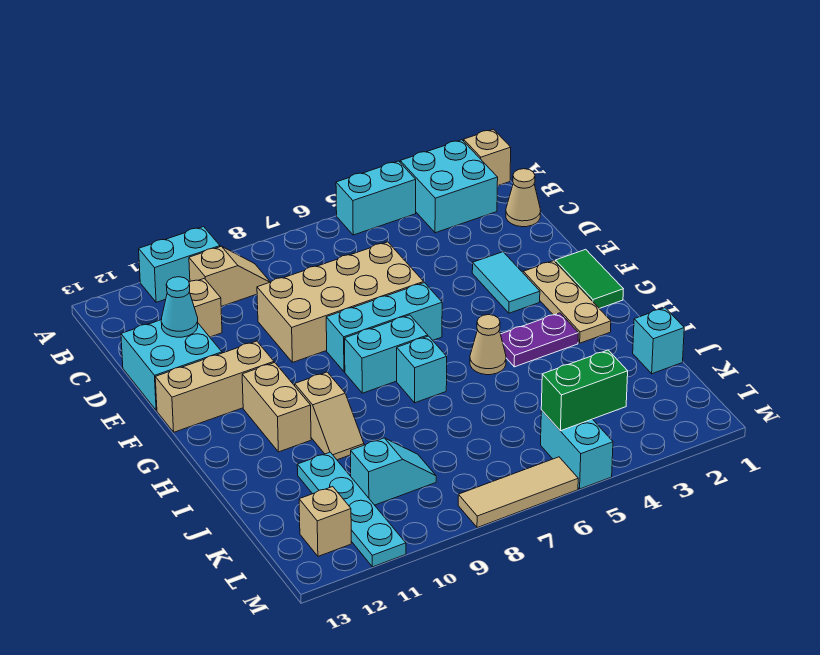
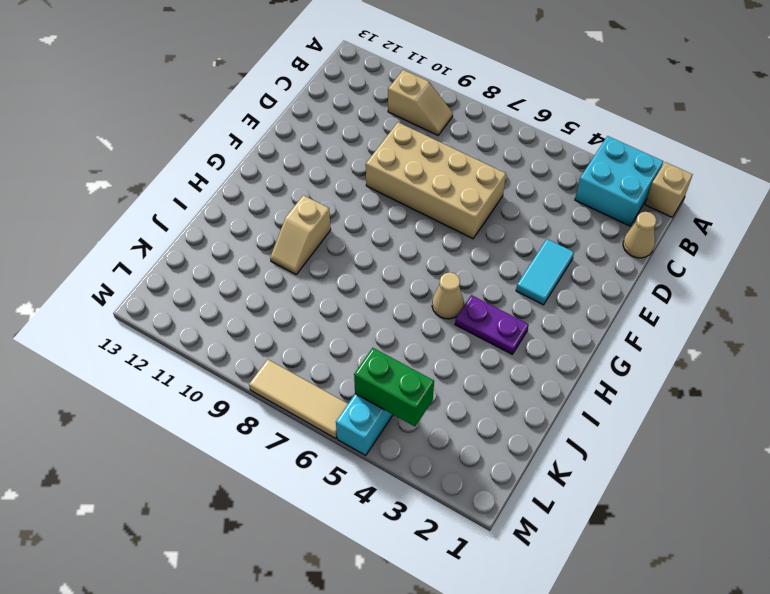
none -> cyan brick A4:A5 level 1
none -> cyan brick A10:A11 level 1
none -> tan brick C11 level 1

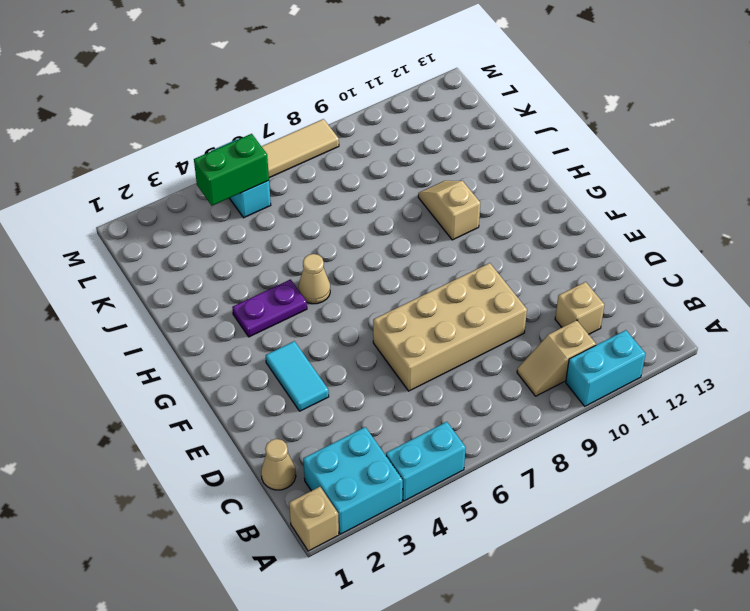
none -> cyan brick D12:E13 level 1
none -> green tile F1:G1 level 1
none -> tan plate F2:H2 level 1

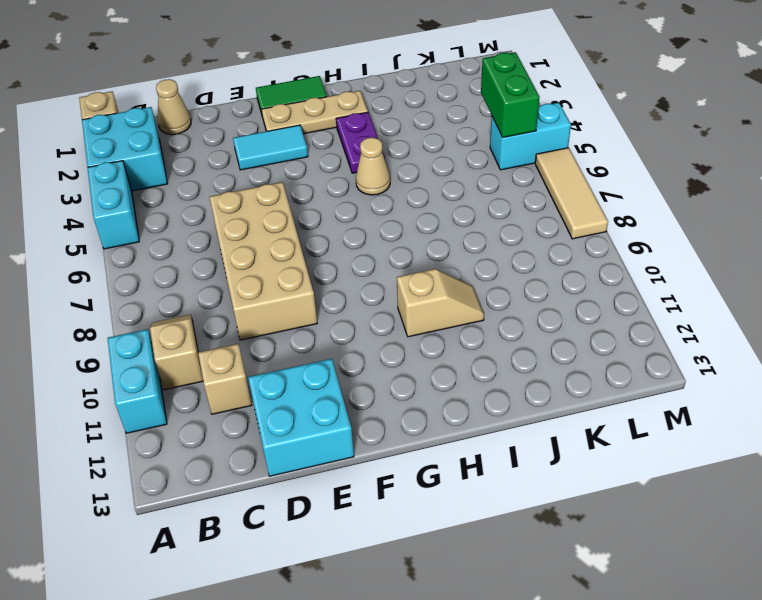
none -> cyan brick F6:F8 level 1
none -> tan brick F11:F13 level 1
none -> cyan brick G7:G8 level 1

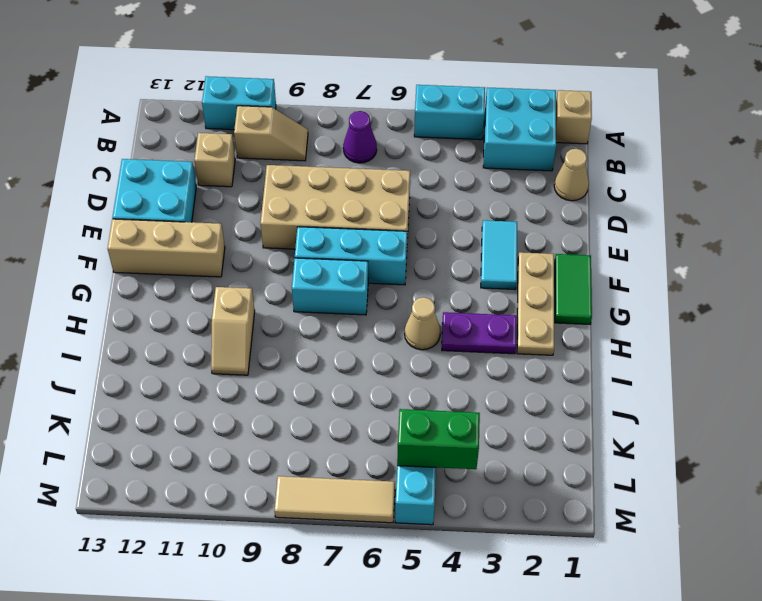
purple cone B7 level 1 -> none
none -> tan brick G11:H11 level 1
none -> cyan brick H7 level 1
none -> cyan brick J1 level 1

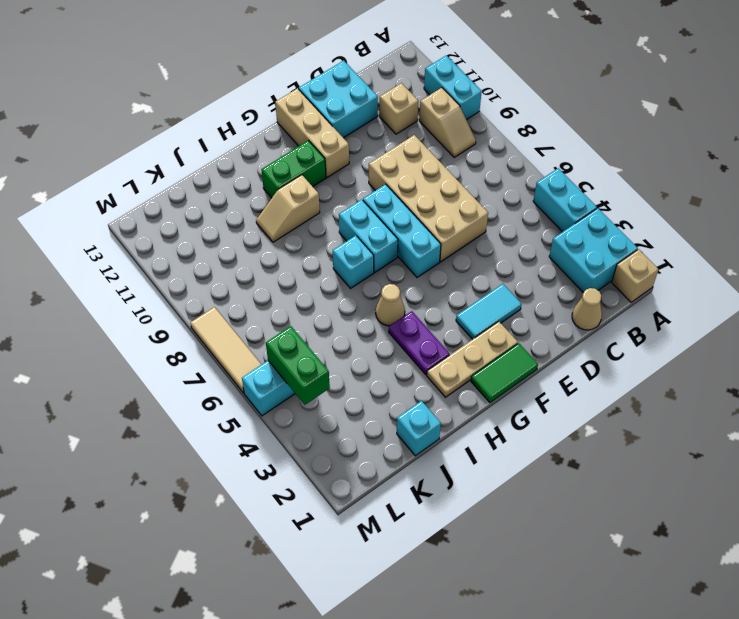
green brick G11:H11 level 1 -> tan brick G11:H11 level 1
none -> cyan plate J11:M11 level 1
none -> cyan slope K9:K10 level 1 top 10
none -> tan brick L12 level 1

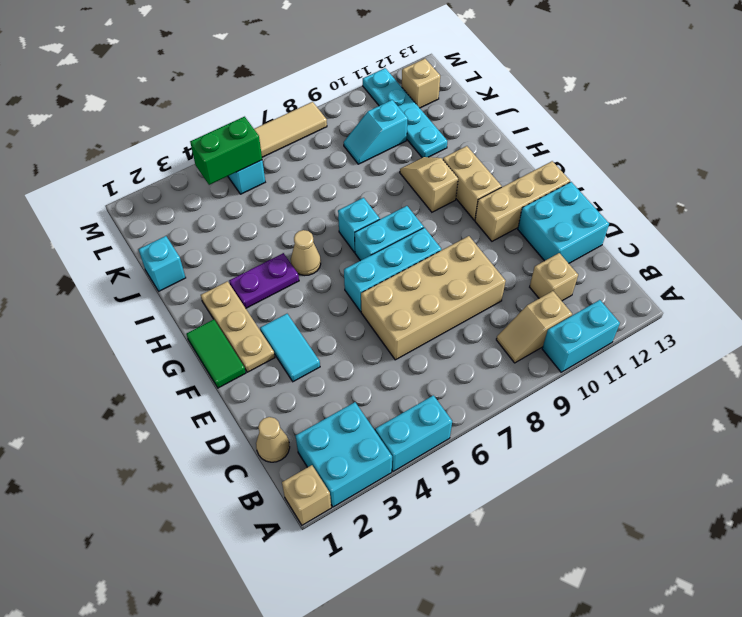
none -> cyan cone D12 level 2

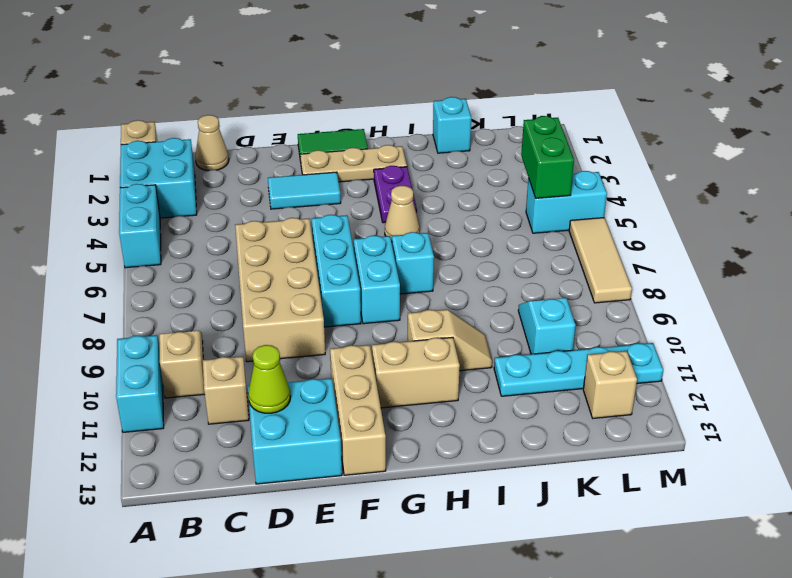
lime cone D12 level 2 -> cyan cone D12 level 2

